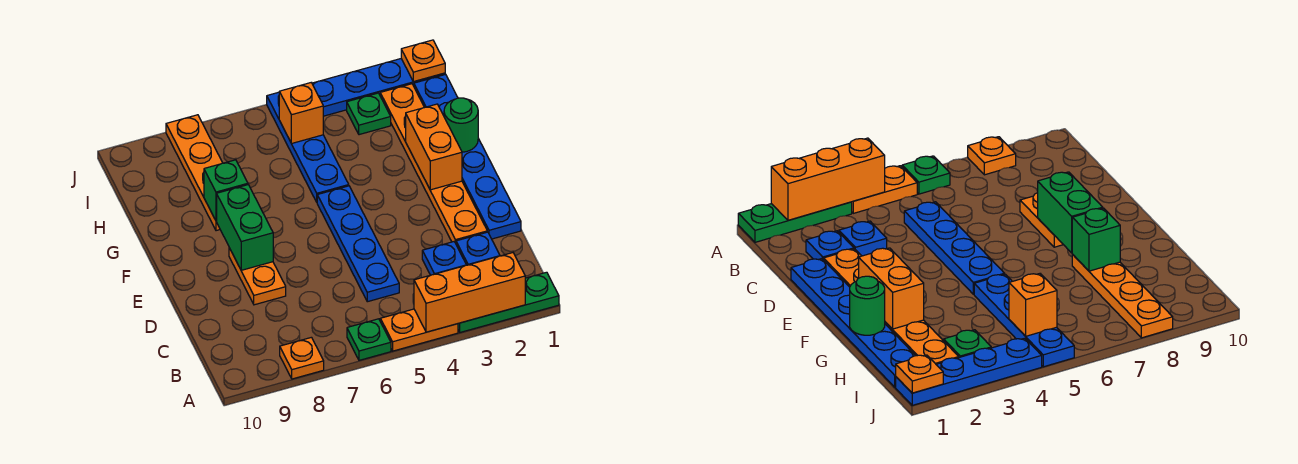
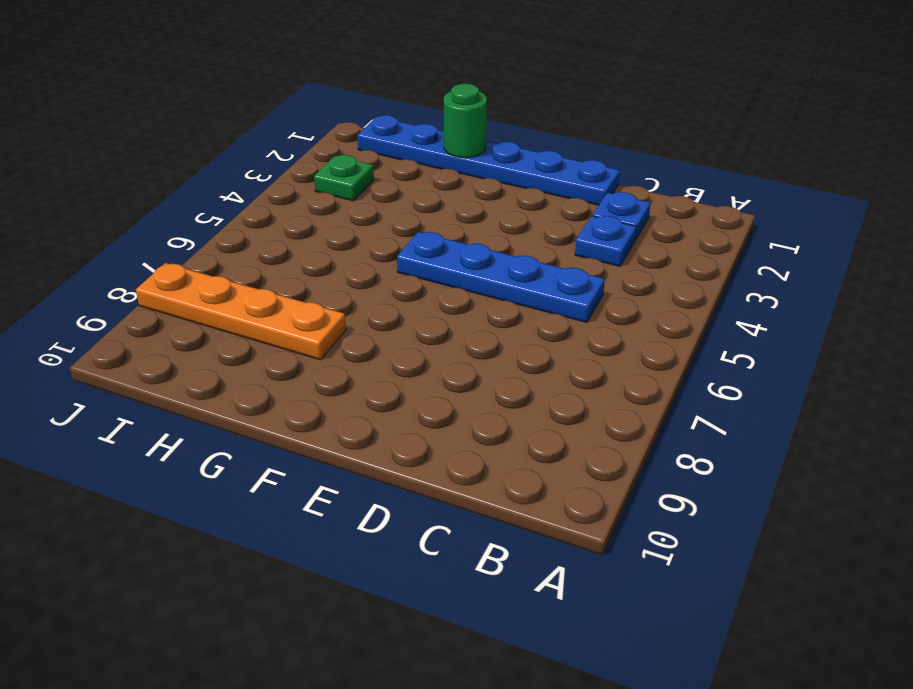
none -> green plate A1:A3 level 1
none -> orange plate A4:A5 level 1
none -> green plate A6 level 1

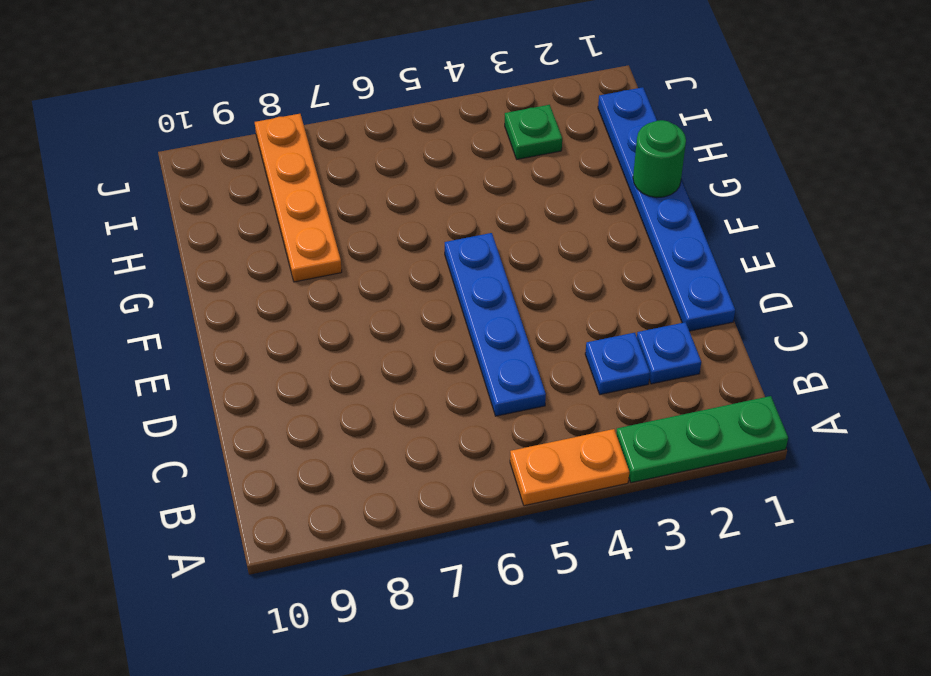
none -> green plate A6 level 1
none -> orange plate A8 level 1
none -> orange plate D2:I2 level 1

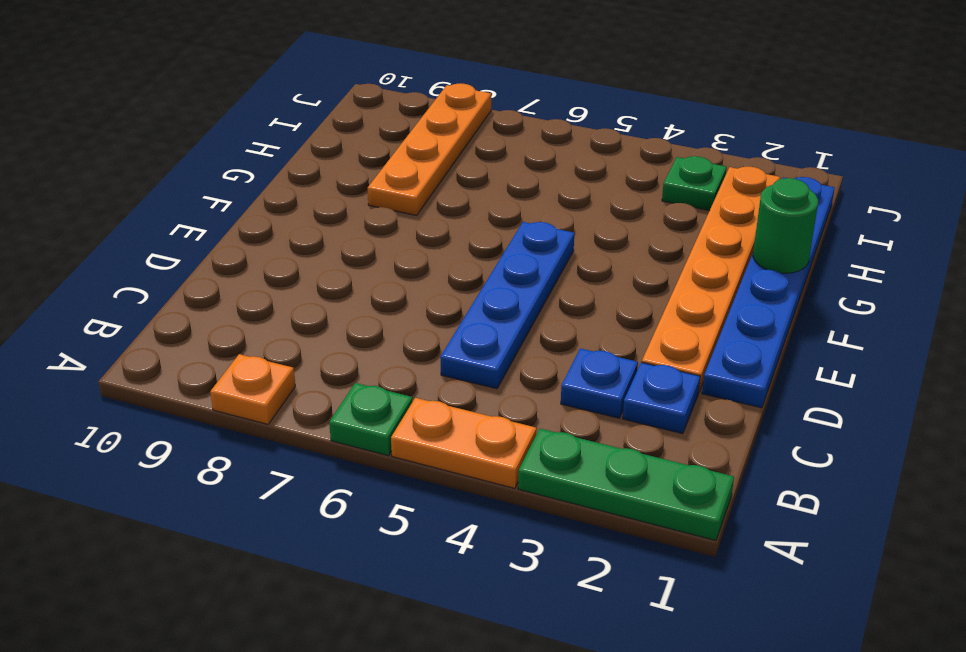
none -> orange plate D8:E8 level 1
none -> blue plate G5:J5 level 1
none -> blue plate J1:J4 level 1

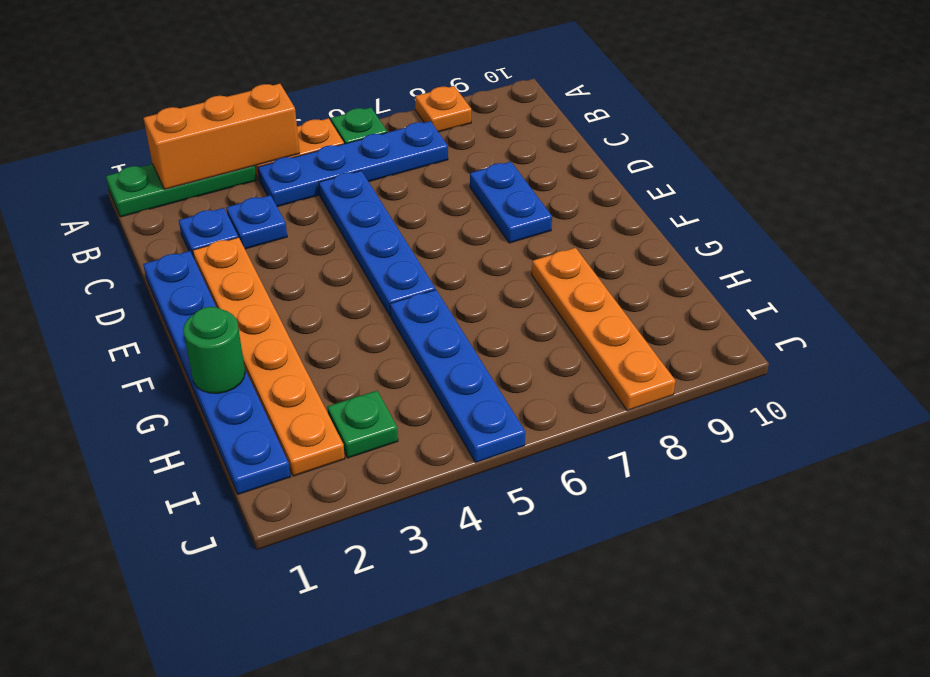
blue plate B4:B7 level 1 -> blue plate J1:J4 level 1
blue plate D8:E8 level 1 -> orange plate D8:E8 level 1
none -> green brick E8:F8 level 2
none -> orange brick F2:G2 level 2
none -> green brick G8 level 2

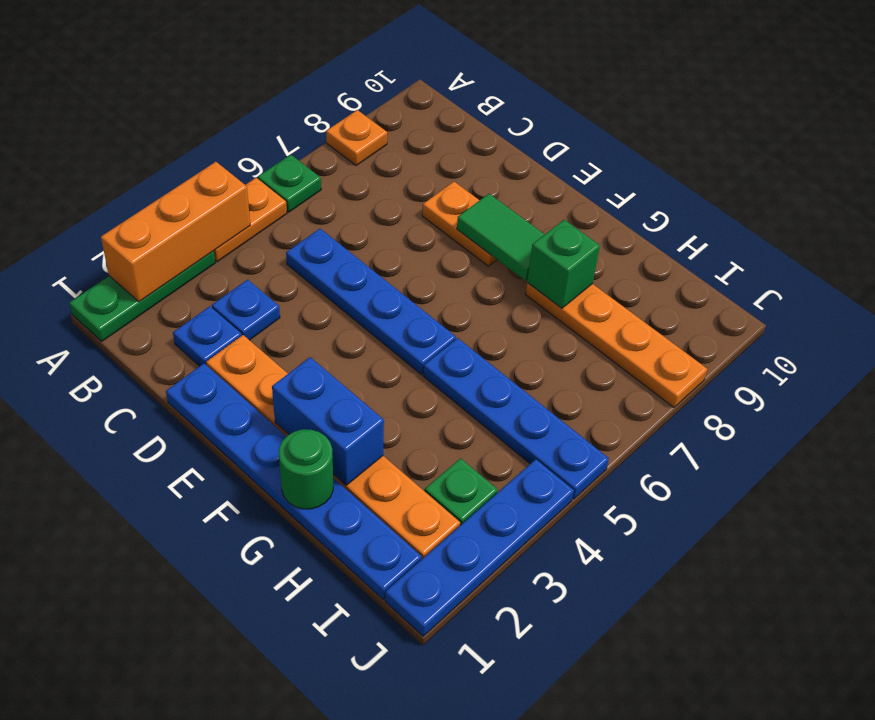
green tile E8:F8 level 2 -> green brick E8:F8 level 2
blue brick F2:G2 level 2 -> orange brick F2:G2 level 2
none -> orange brick I5 level 2
none -> orange plate J1 level 2

